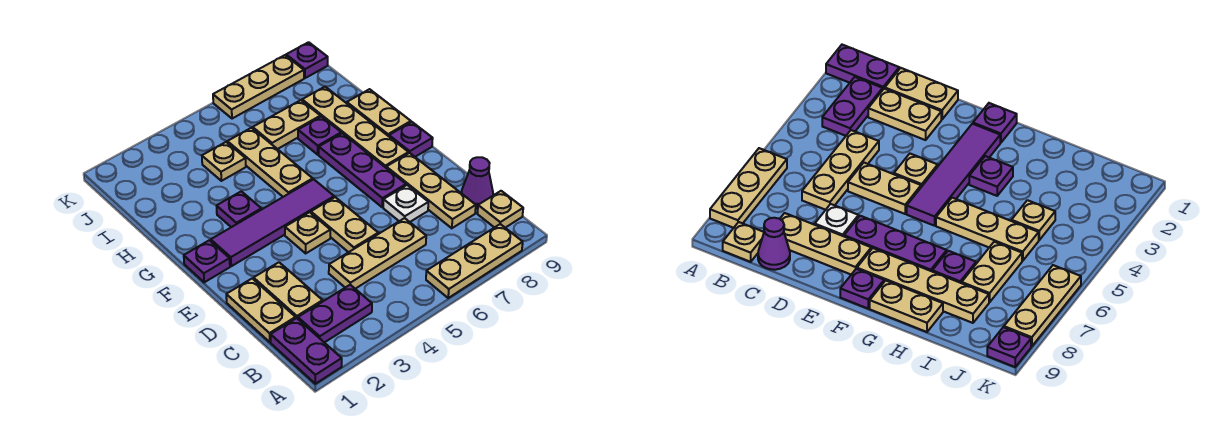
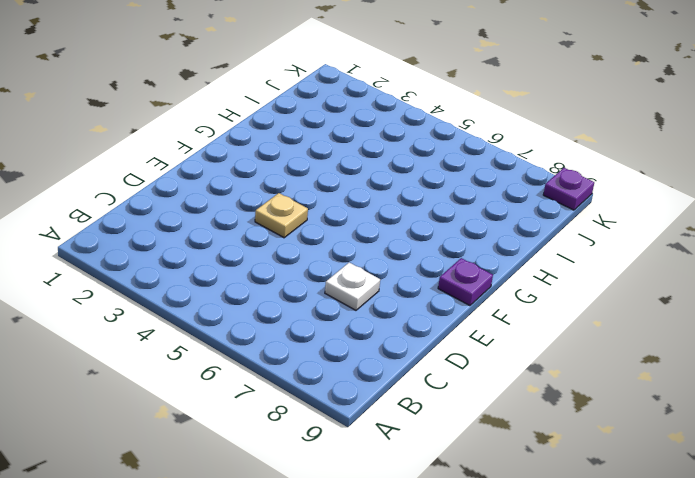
none -> purple plate A1:B1 level 1
none -> tan plate A6:A8 level 1
none -> purple plate B2:B3 level 1

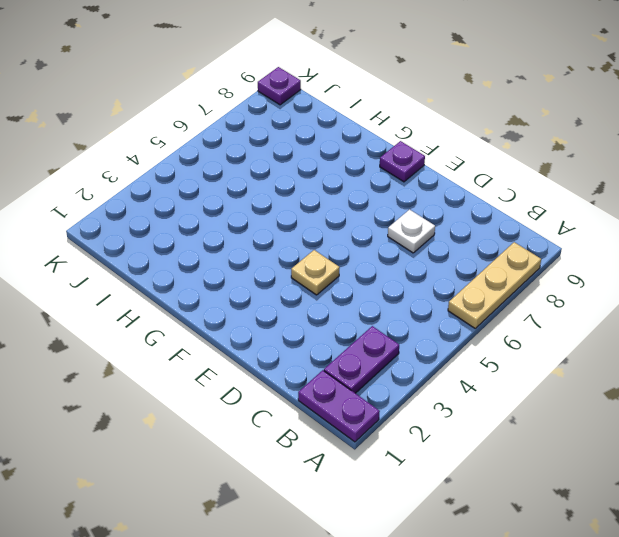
none -> tan plate B9 level 1
none -> tan plate C1:D1 level 1
none -> tan plate C2:D2 level 1

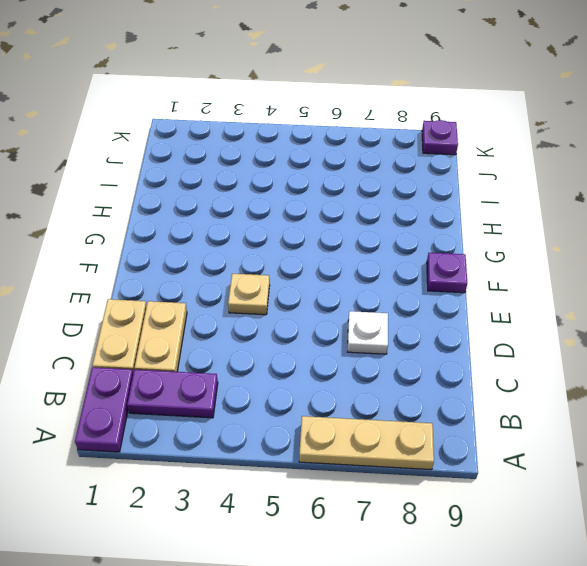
none -> tan plate B9 level 1
none -> tan plate C4:C6 level 1
none -> tan plate C8:E8 level 1

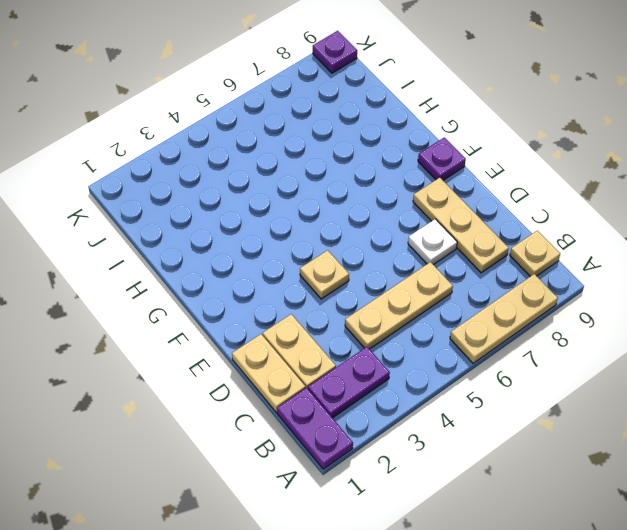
none -> purple cone C9 level 1
none -> tan plate D5:E5 level 1
none -> purple plate E7:G7 level 1

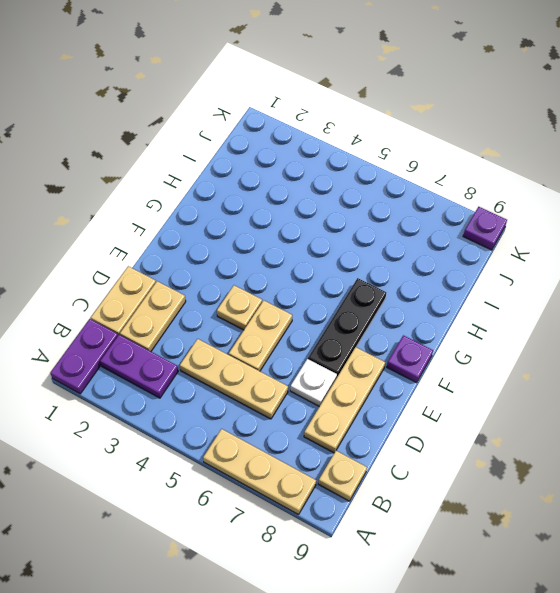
black plate E7:G7 level 1 -> purple plate E7:G7 level 1
none -> purple cone C9 level 1
none -> purple plate F1 level 1
none -> purple tile F2:F5 level 1

